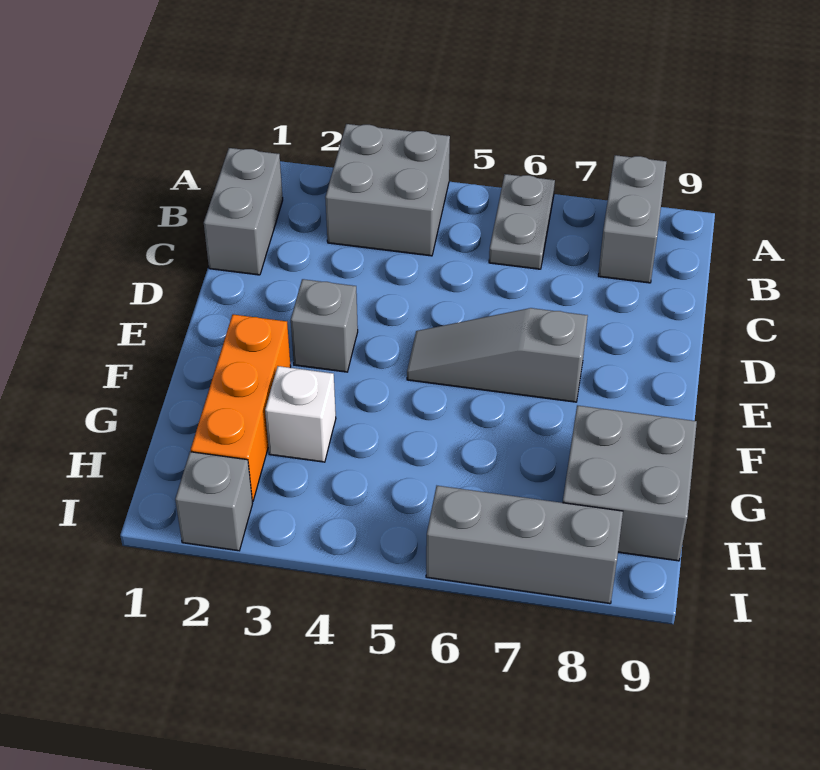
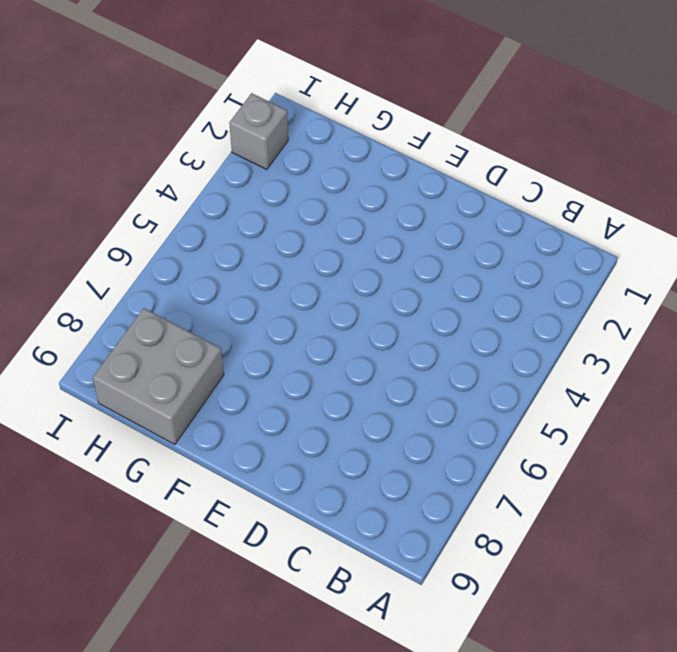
none -> grey brick A3:B4 level 1
none -> grey plate A6:B6 level 1

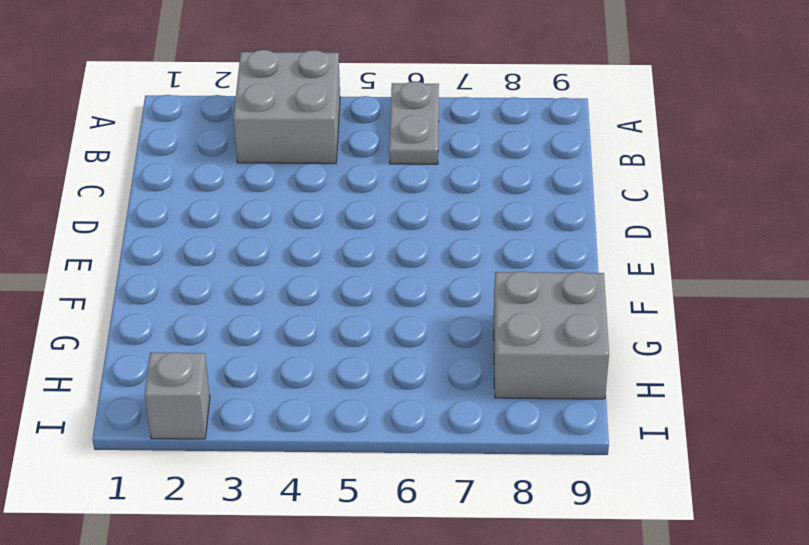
none -> grey brick A8:B8 level 1
none -> grey brick B1:C1 level 1

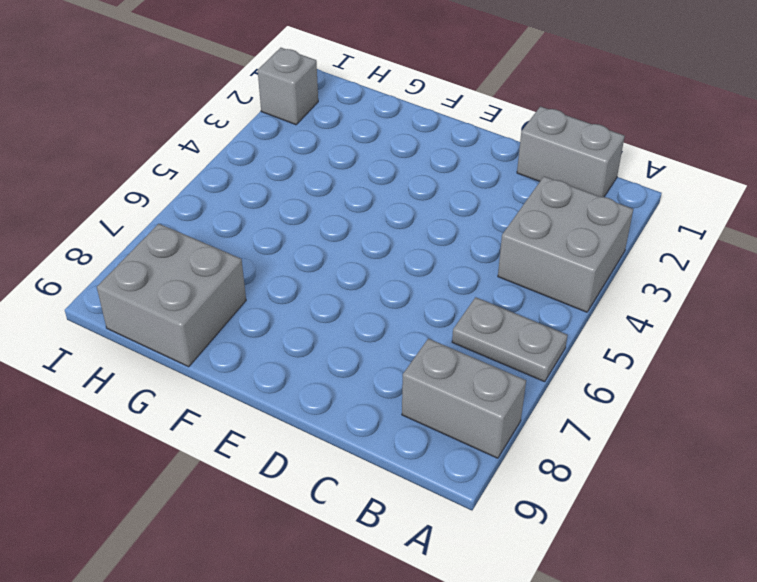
none -> grey brick E3 level 1
none -> grey slope E5:E7 level 1 top 7

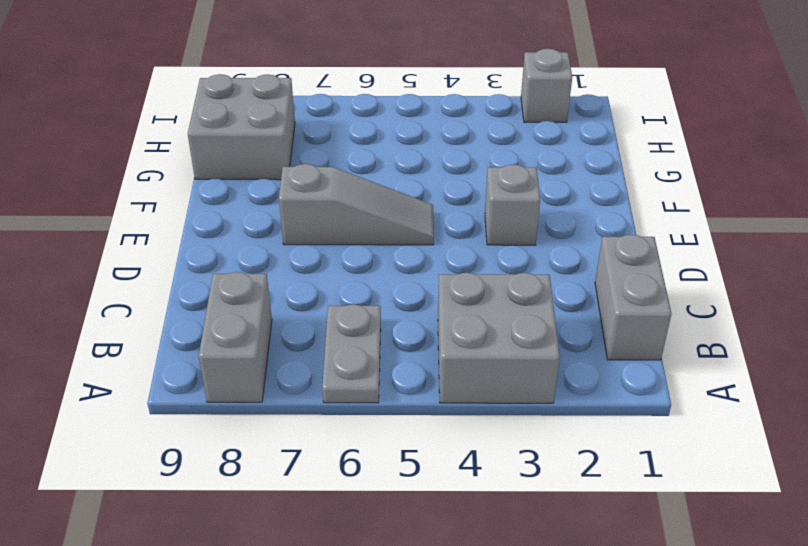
none -> orange brick F2:H2 level 1
none -> white brick G3 level 1

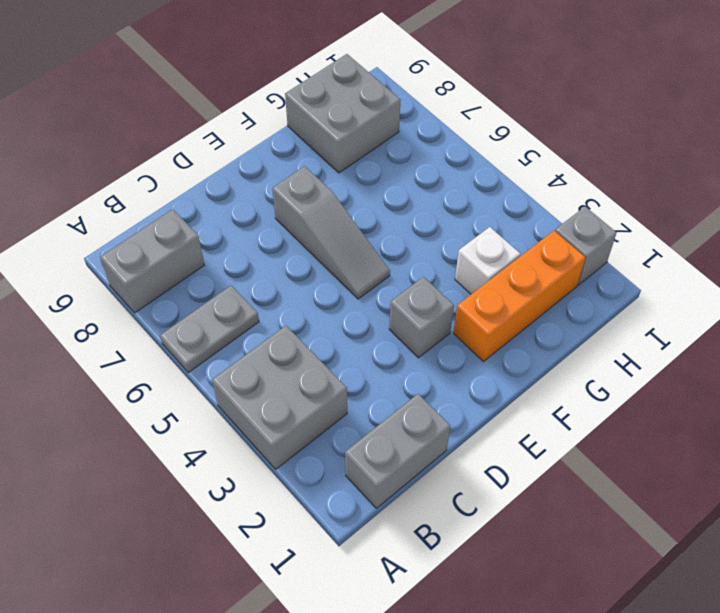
none -> grey brick I6:I8 level 1

